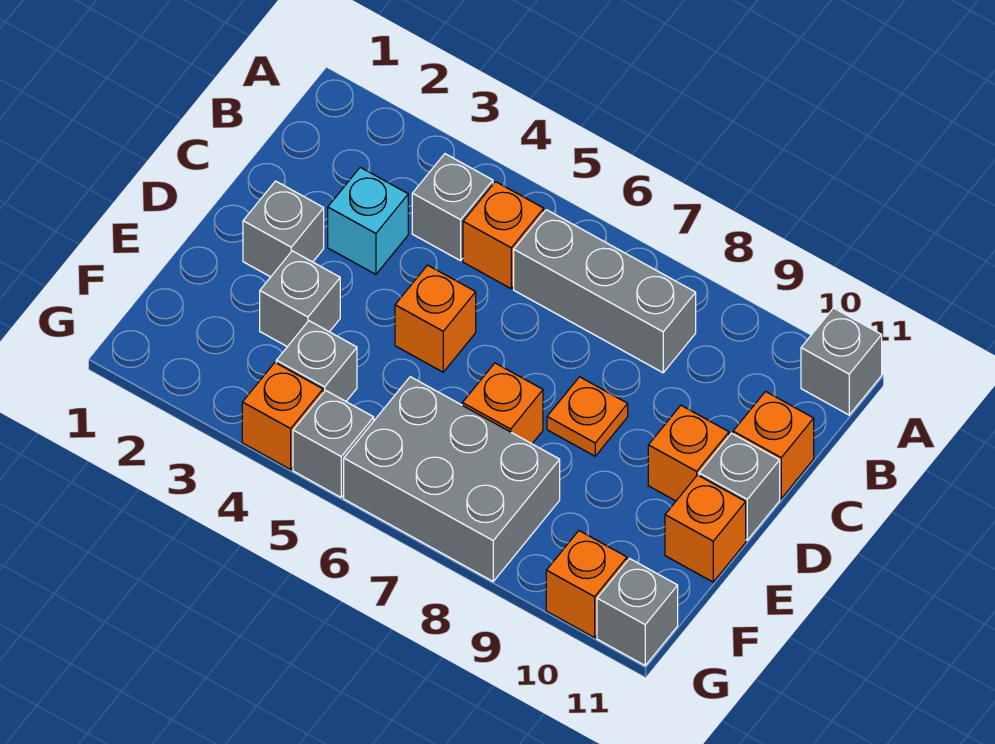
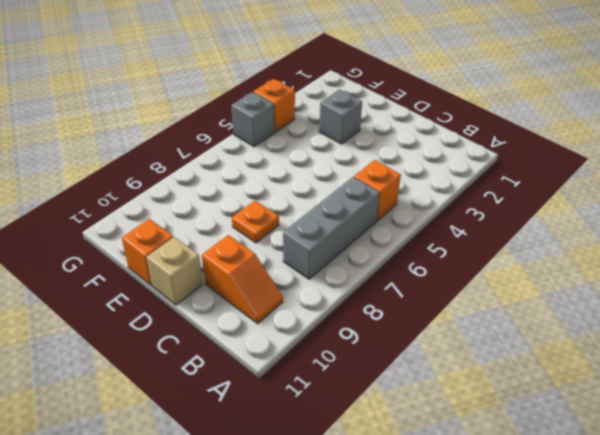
orange slope B10:C10 level 1 top C -> none
tan brick D11 level 1 -> grey brick D11 level 1
none -> grey brick A11 level 1
none -> grey brick B4 level 1
none -> cyan brick C3 level 1

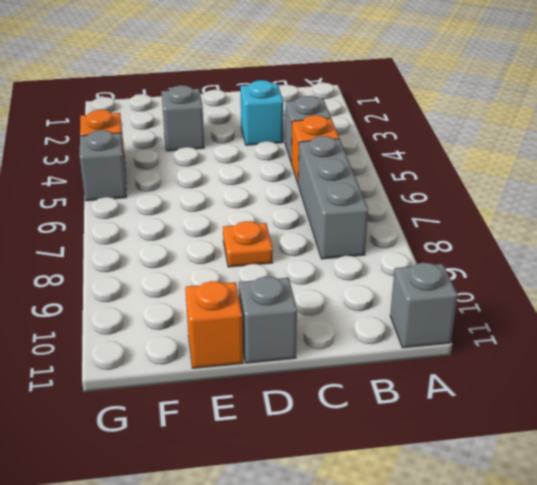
none -> orange brick C11 level 1
none -> grey brick D2 level 1
none -> orange brick D5 level 1

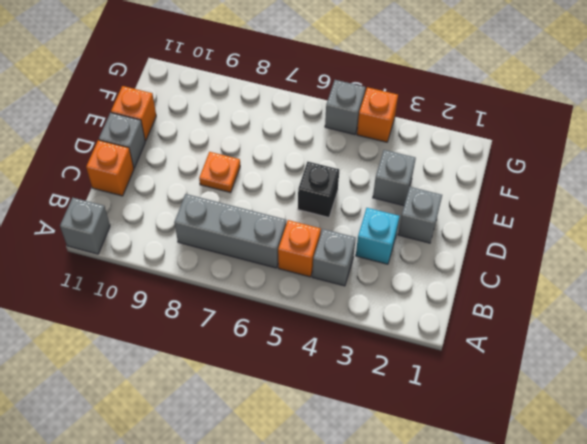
black brick D5 level 1 -> orange brick D5 level 1
none -> orange brick D10 level 1
none -> orange brick E7 level 1
none -> grey brick F4 level 1

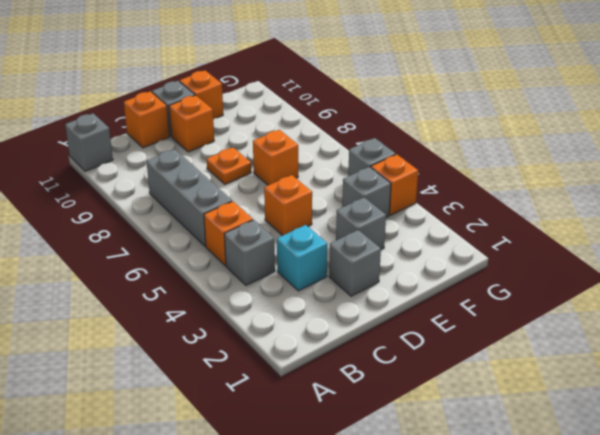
none -> grey brick F6:G8 level 1
none -> orange brick G10 level 1
none -> grey brick G11 level 1

